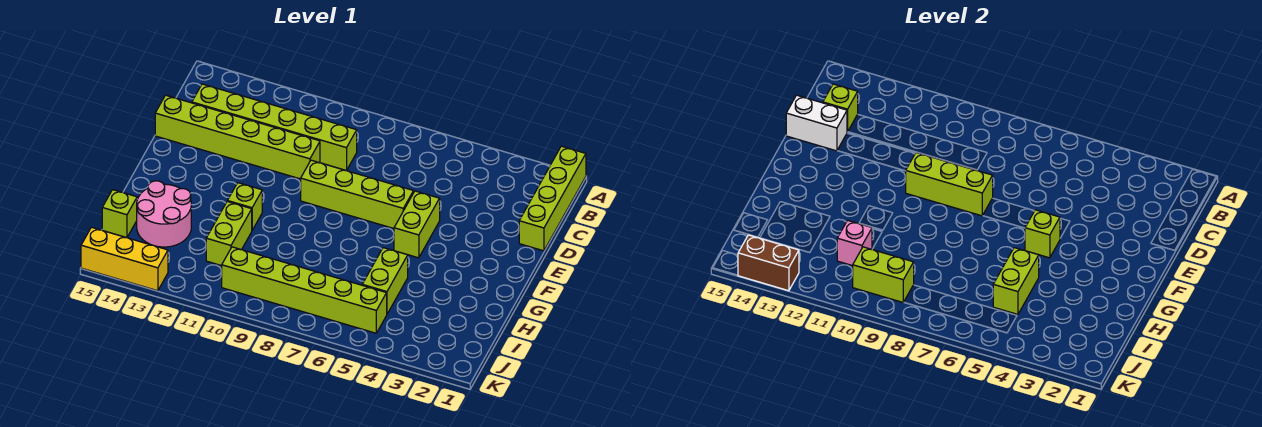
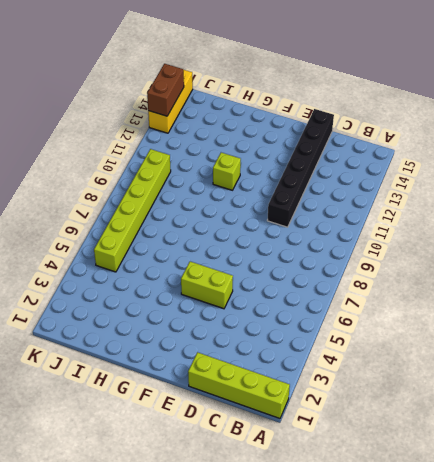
black brick D10:D15 level 1 -> lime brick D10:D15 level 1
none -> lime brick C9:C14 level 1
none -> lime brick E6:E9 level 1
none -> lime brick H5:I5 level 1

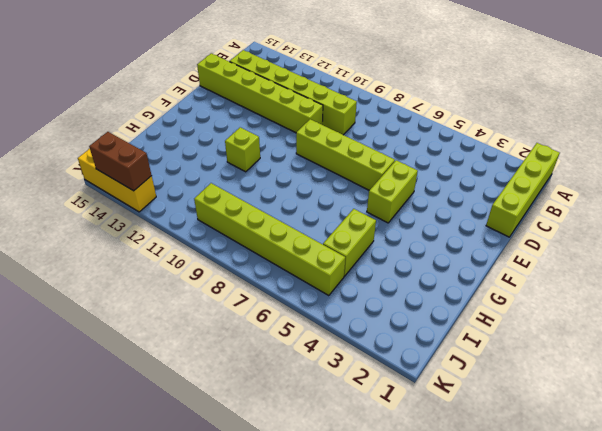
none -> lime brick H11:I11 level 1
none -> pink round brick H13:I14 level 1
none -> lime brick I15 level 1

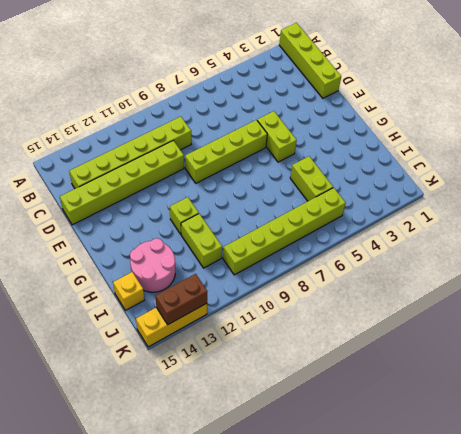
yellow brick I15 level 1 -> lime brick I15 level 1
none -> lime brick C14 level 2
none -> white brick D14:D15 level 2
none -> lime brick E8:E10 level 2

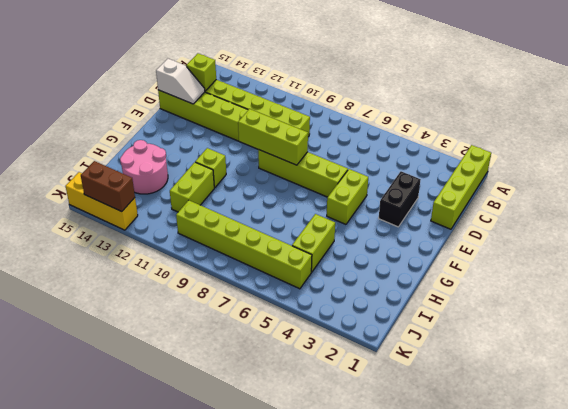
black brick D3:E3 level 1 -> none
white slope D14:D15 level 2 top 15 -> white brick D14:D15 level 2
none -> lime brick I15 level 1
none -> lime brick F5 level 2
none -> lime brick H5:I5 level 2

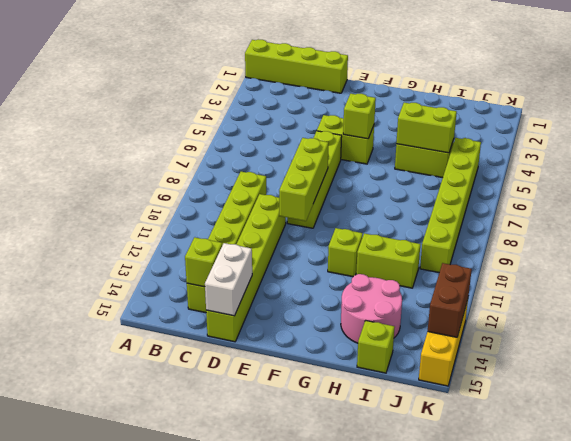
none -> pink brick I11 level 2
none -> lime brick J9:J10 level 2

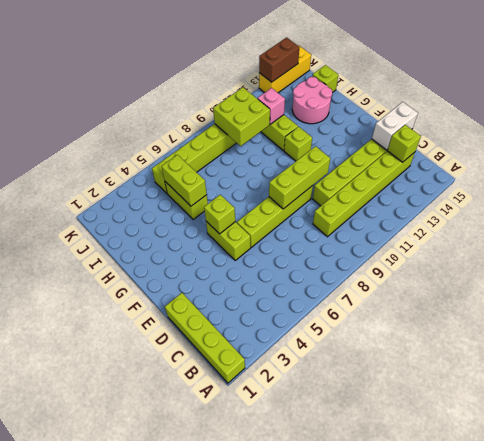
lime brick I9:J10 level 2 -> lime brick J9:J10 level 2

